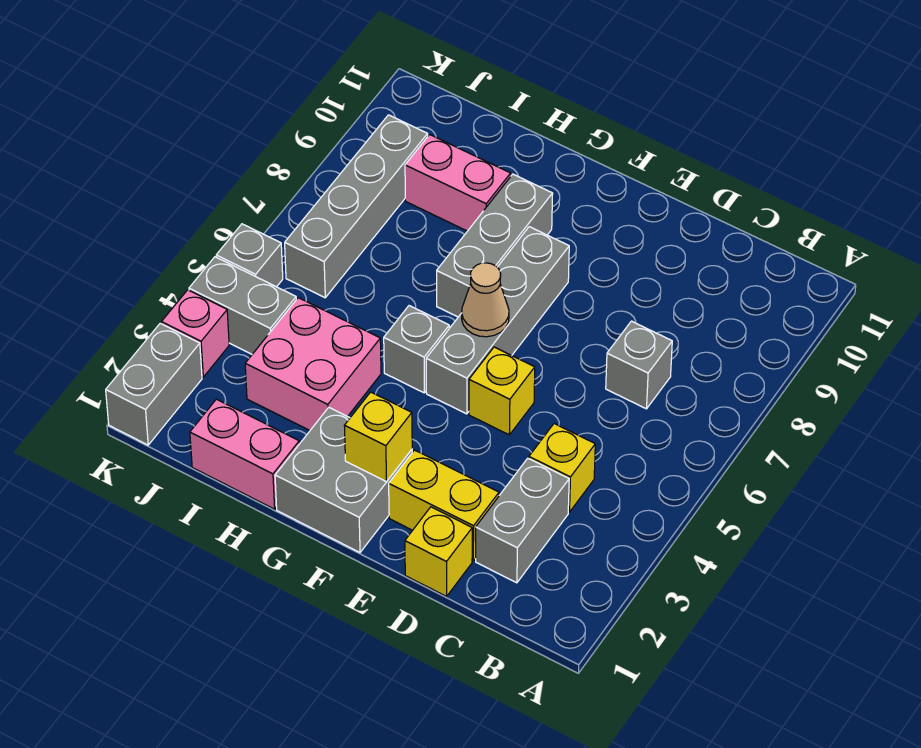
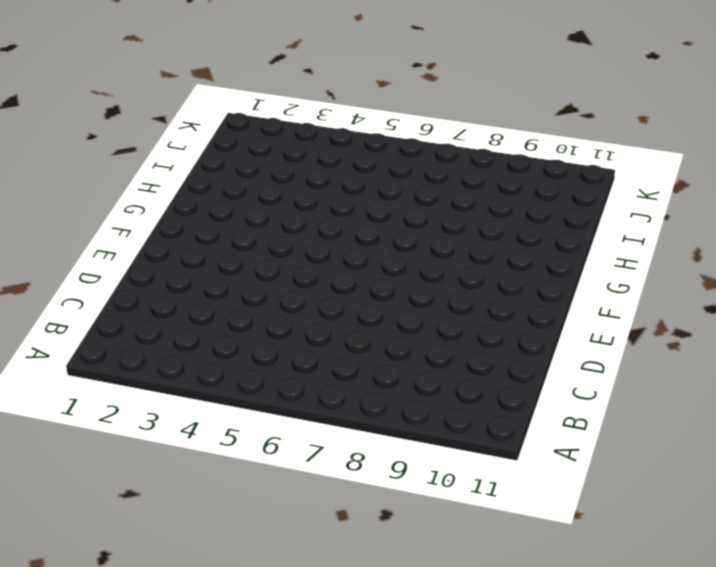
none -> grey brick C2:C3 level 1
none -> yellow brick C4 level 1
none -> grey brick C7 level 1

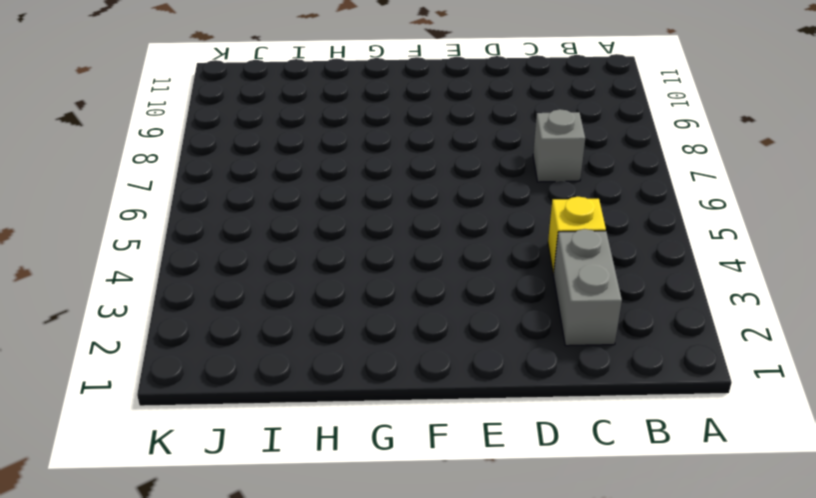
none -> yellow brick D1 level 1
none -> yellow brick D2:E2 level 1
none -> yellow brick E5 level 1

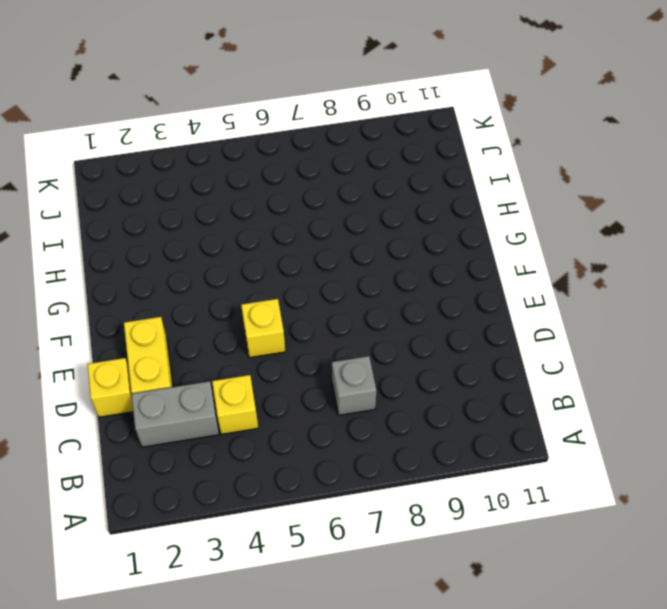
none -> grey brick F1:G2 level 1
none -> grey brick F5:F8 level 1
none -> grey brick G5 level 1

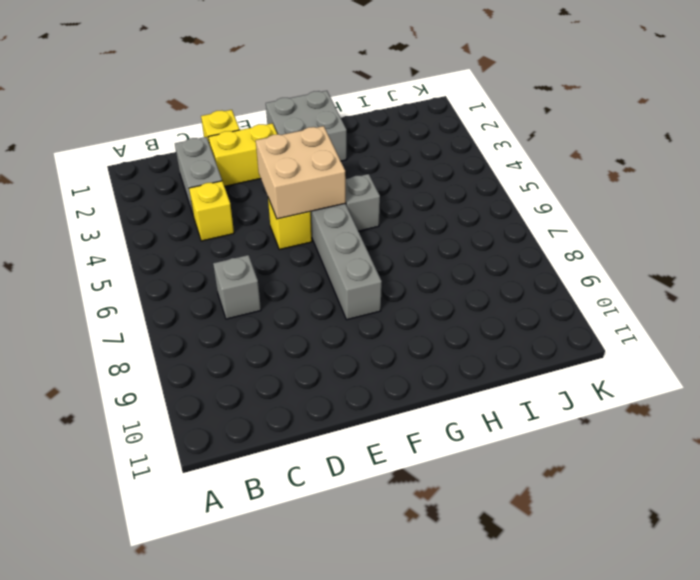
tan brick E4:F5 level 2 -> none
none -> grey brick G7:G9 level 1
none -> pink brick H1:I1 level 1
none -> pink brick H3:I4 level 1

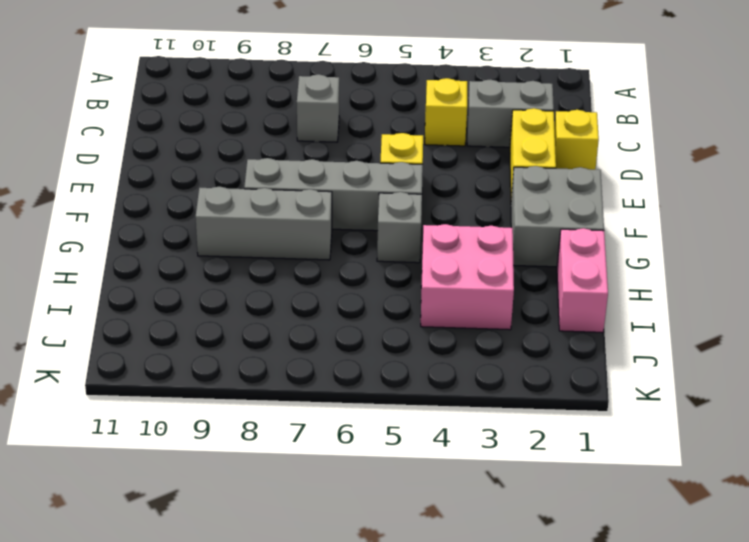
none -> pink brick H9:I9 level 1
none -> grey brick J4:K4 level 1
none -> grey brick J6:J9 level 1

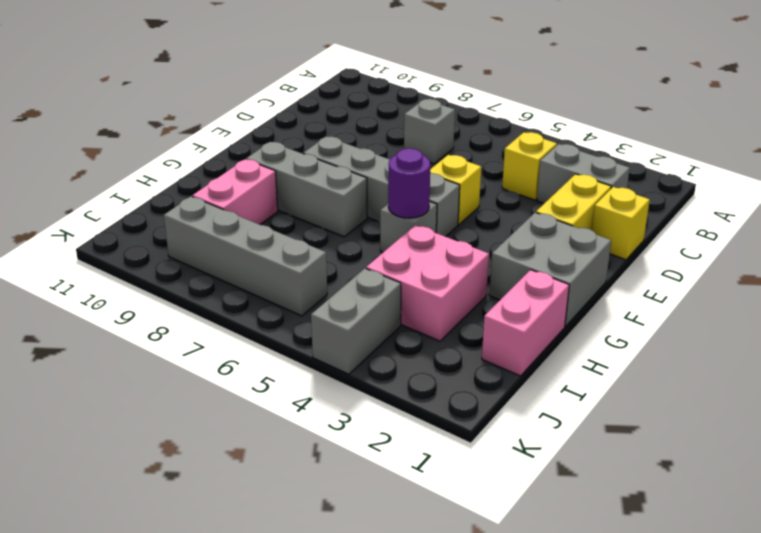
purple round brick G5 level 2 -> none
none -> grey brick K1:K2 level 1
none -> pink brick K3 level 1
none -> grey brick K5 level 1

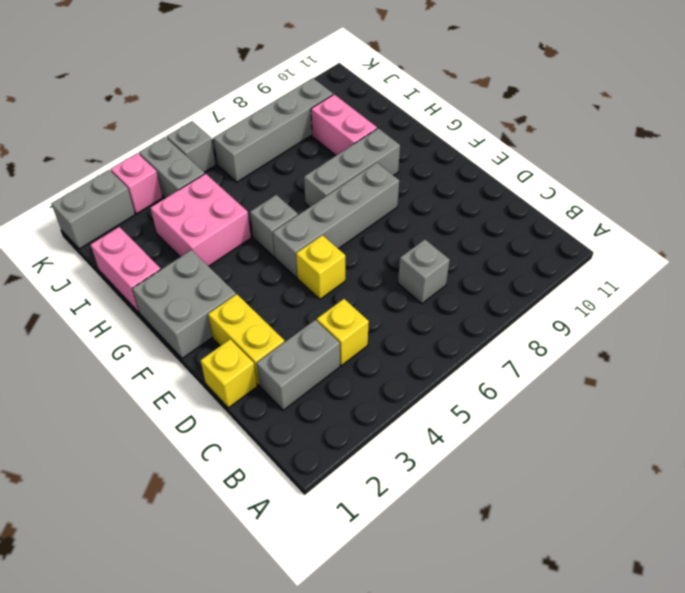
none -> yellow brick F2 level 2
none -> tan cone F6 level 2

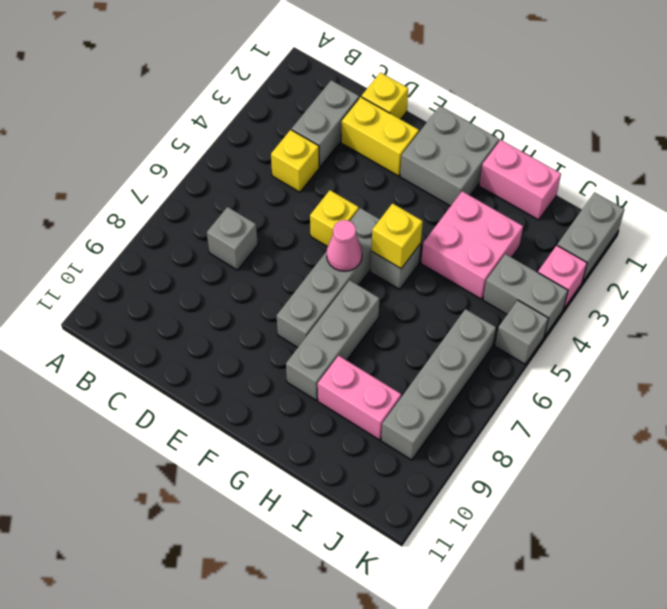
pink cone F6 level 2 -> tan cone F6 level 2
yellow brick G5 level 2 -> yellow brick F2 level 2

